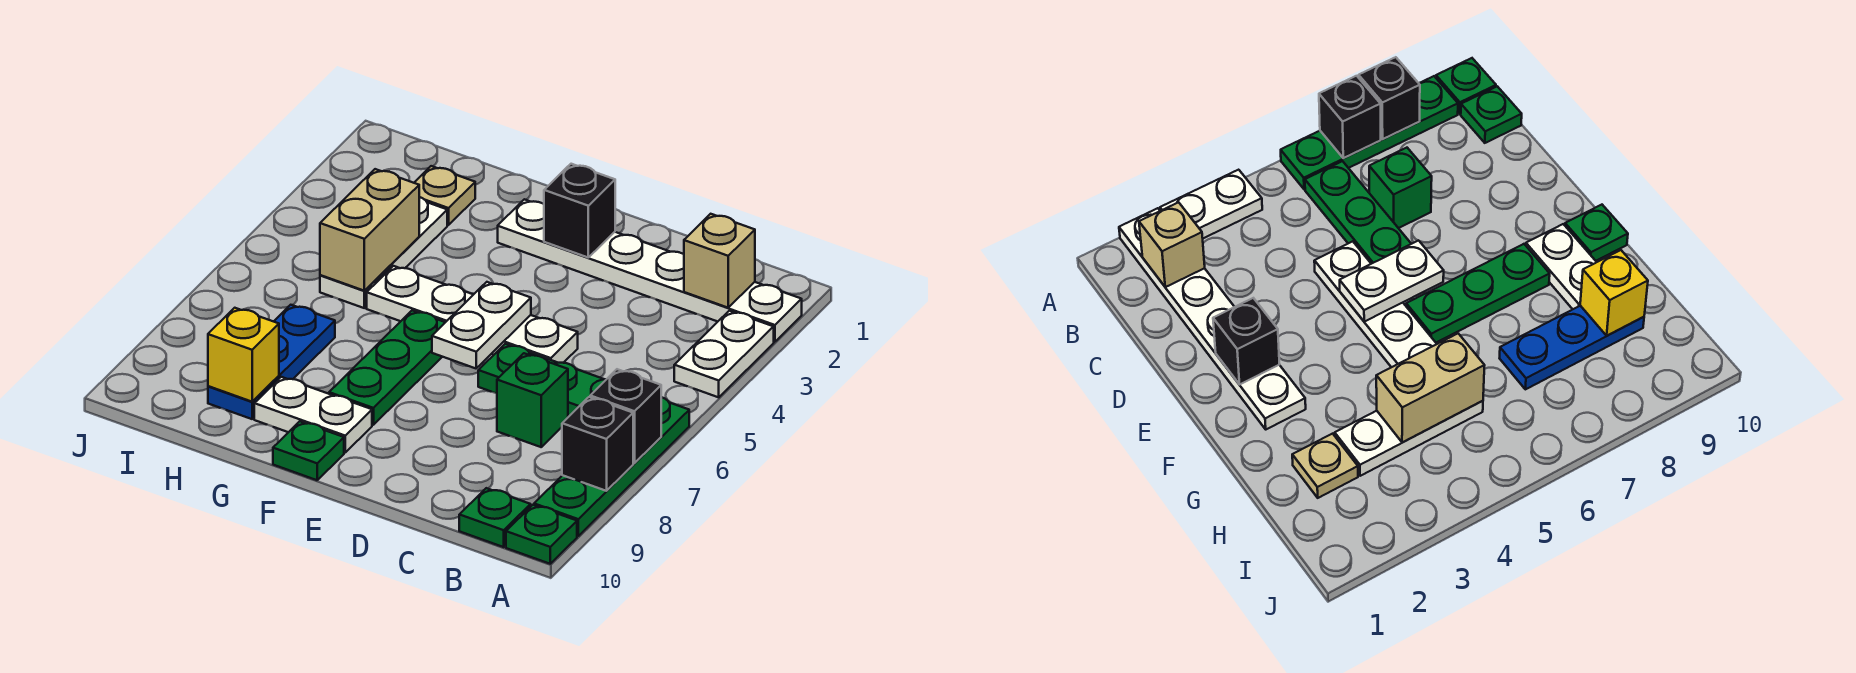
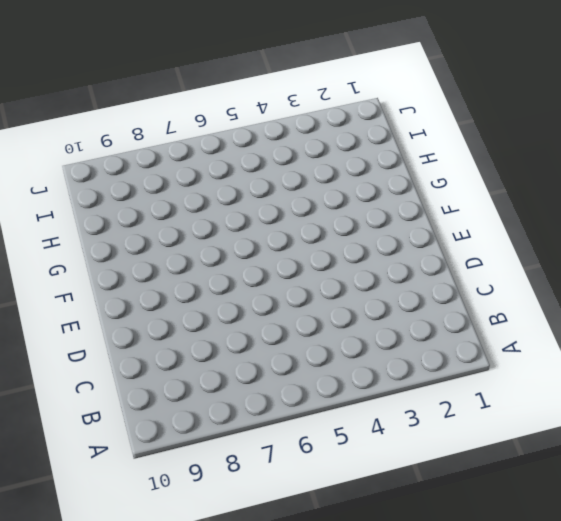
none -> white plate A2:F2 level 1
none -> white plate A3:A4 level 1
none -> green plate A6:A9 level 1

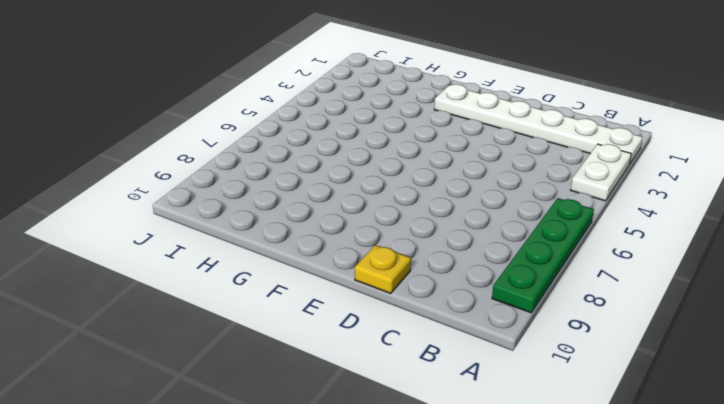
yellow plate D10 level 1 -> none
none -> green plate A10 level 1
none -> green plate B6:D6 level 1
none -> green plate B10 level 1

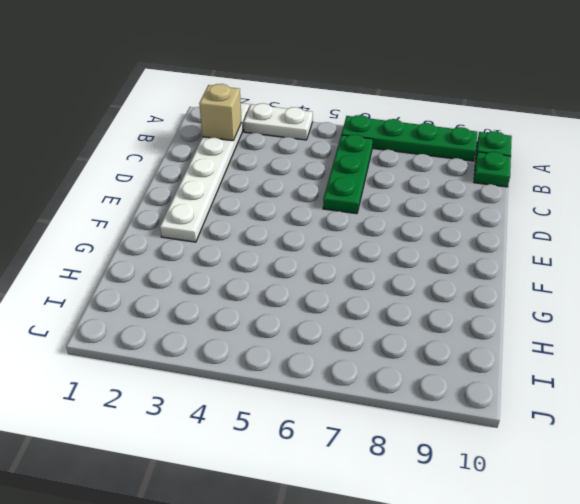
none -> green brick C7 level 1
none -> white plate D5:G5 level 1
none -> green plate F6:F8 level 1

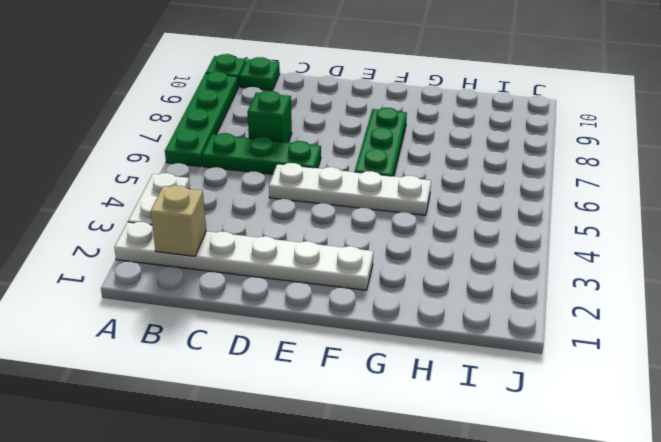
none -> white plate F9:G9 level 1
none -> green plate F10 level 1
none -> tan plate H2 level 1

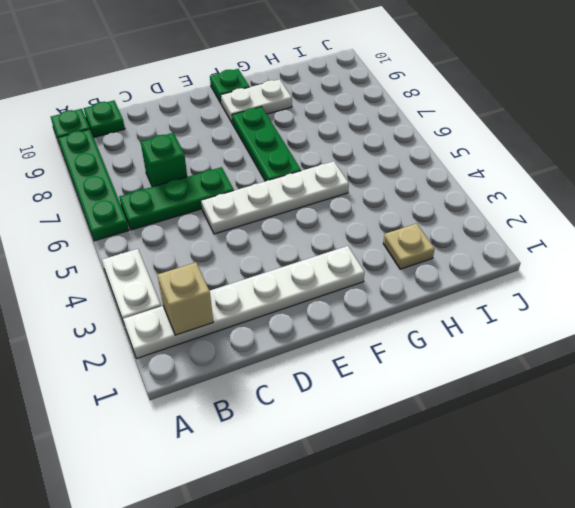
none -> white plate H3:H5 level 1
none -> blue plate H7:H9 level 1
none -> black brick A7 level 2

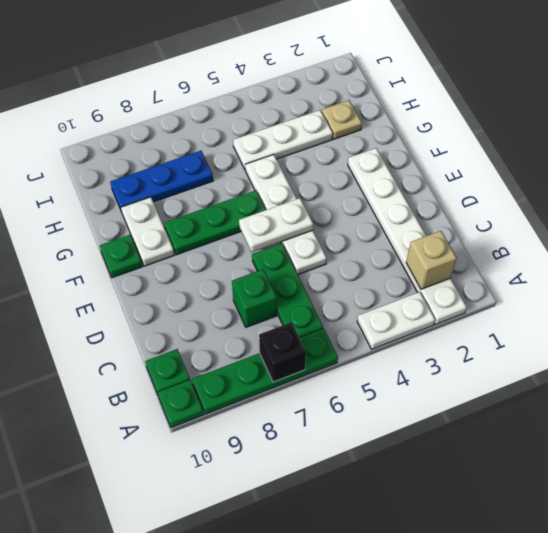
none -> black brick A8 level 2
none -> black brick E2 level 2
none -> tan brick H4:H5 level 2

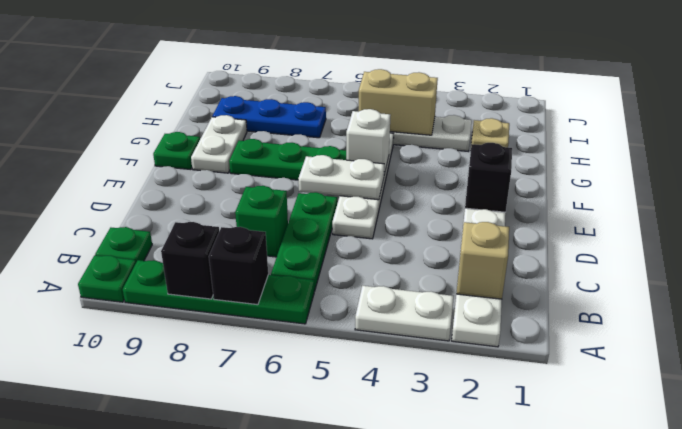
white brick F5 level 2 -> none
none -> yellow brick H9 level 2

